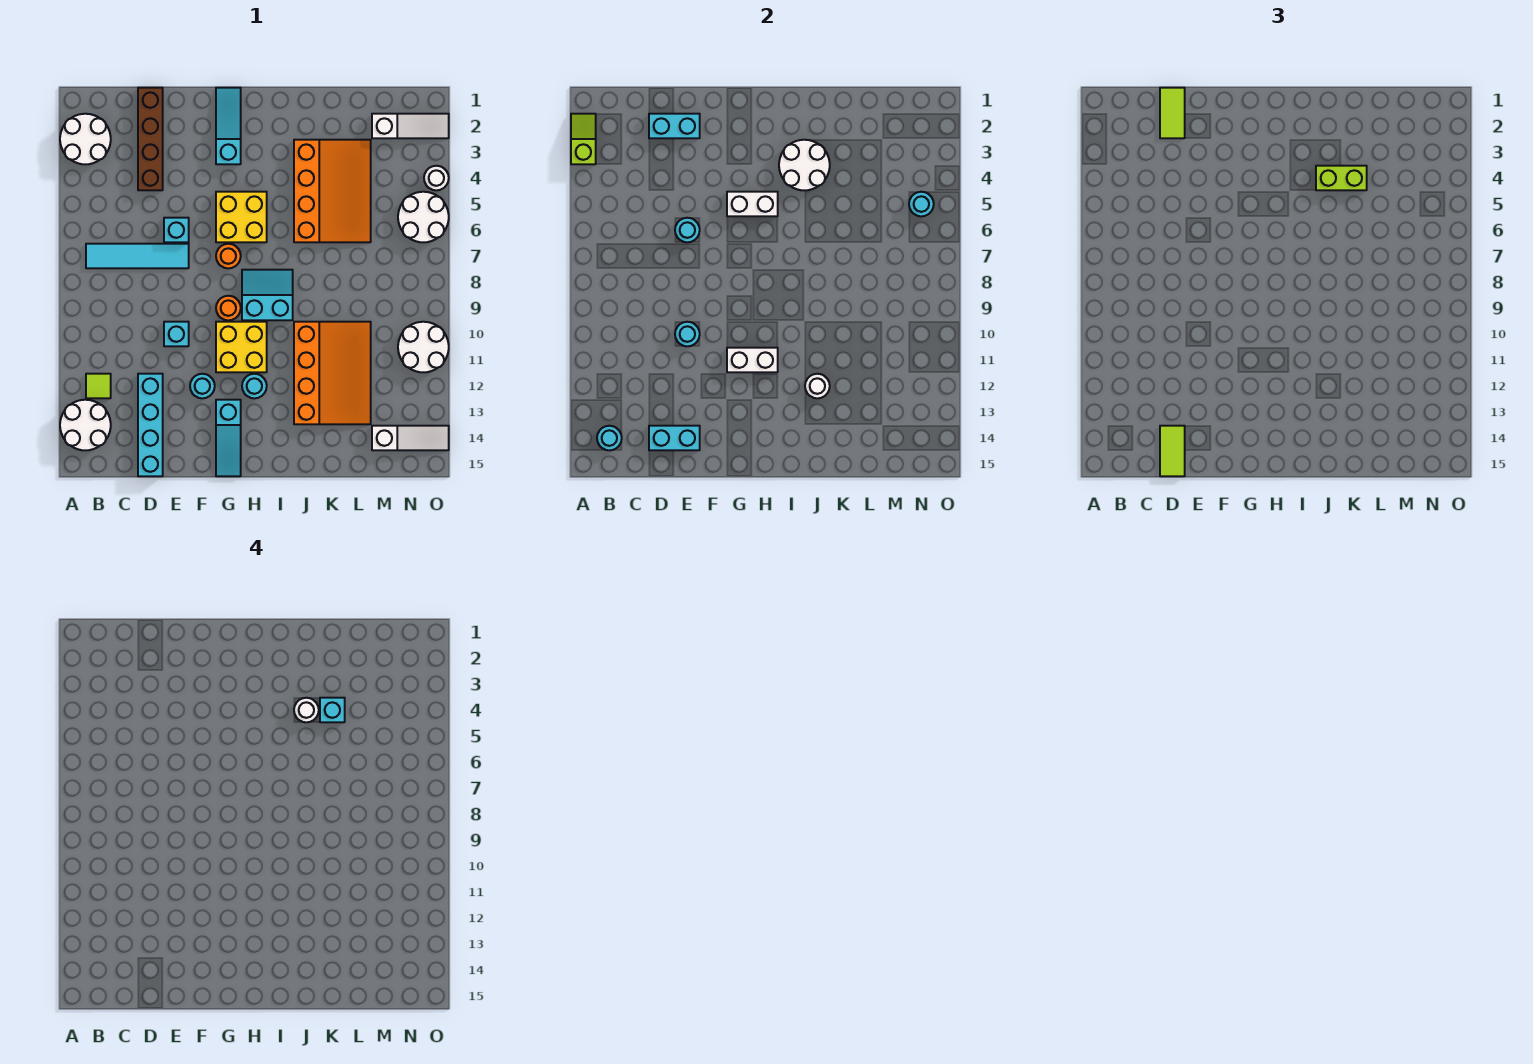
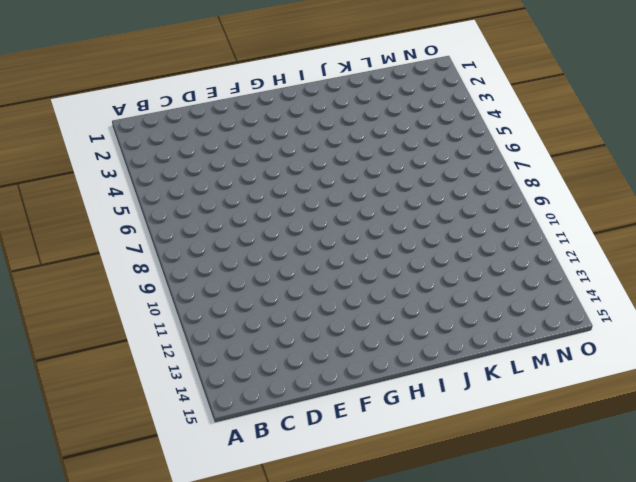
none -> white round brick A2:B3 level 1
none -> white round brick A13:B14 level 1
none -> cyan tile B7:E7 level 1
none -> lime tile B12 level 1

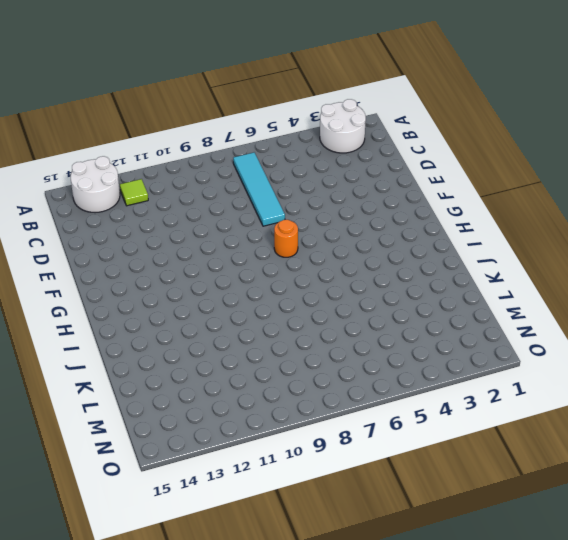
none -> brown brick D1:D4 level 1
none -> cyan brick D12:D15 level 1
none -> cyan brick E6 level 1
none -> cyan brick E10 level 1

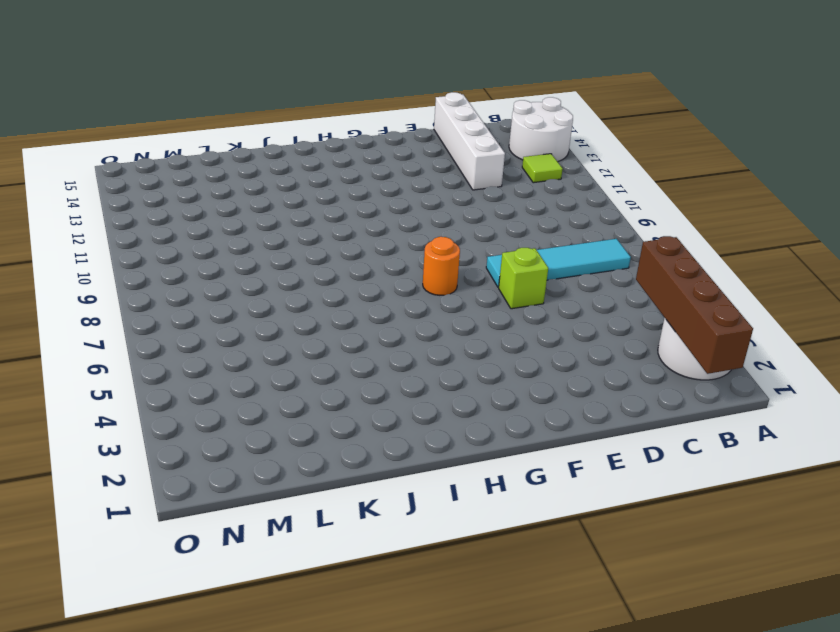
brown brick B1:B4 level 2 -> brown brick D1:D4 level 1
white brick D12:D15 level 1 -> cyan brick D12:D15 level 1
lime brick E6 level 1 -> cyan brick E6 level 1
none -> cyan brick E10 level 1
none -> cyan round brick F12 level 1
none -> cyan slope G1:G3 level 1 top 3
none -> yellow brick G5:H6 level 1

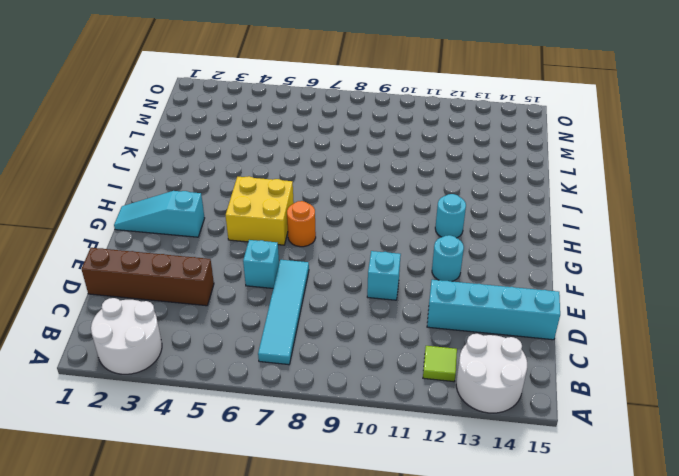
none -> orange round brick G9 level 1
none -> yellow brick G10:H11 level 1
none -> cyan slope G13:G15 level 1 top 13
none -> cyan slope H8:I9 level 1 top 9

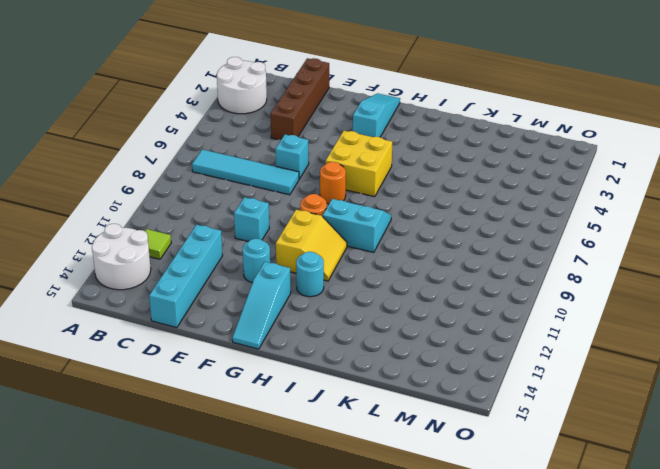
yellow slope G10:H11 level 1 top G -> yellow brick G10:H11 level 1
none -> orange slope J3:L6 level 1 top J
none -> orange slope J10:L13 level 1 top J
none -> white slope M2:O2 level 1 top M
none -> white slope M14:O14 level 1 top M

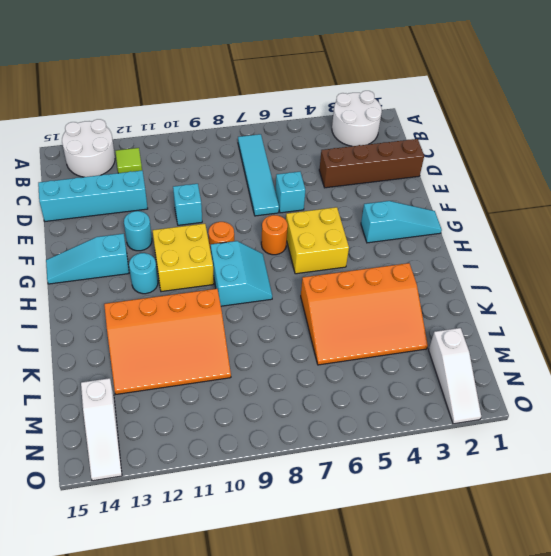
none -> white round brick N5:O6 level 1
none -> white round brick N10:O11 level 1
none -> white round brick O4 level 1
none -> lime slope A2:A3 level 2 top 3

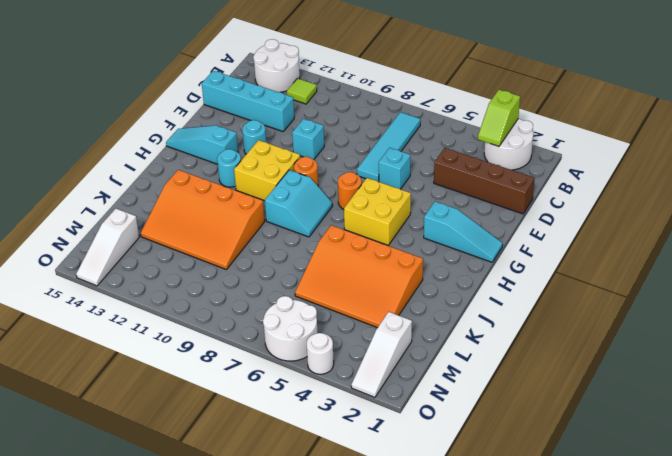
lime slope A3:B3 level 2 top A -> lime slope A2:A3 level 2 top 3
none -> white round brick N10:O11 level 1
none -> cyan round brick B14 level 2
none -> cyan brick D2:E2 level 2
none -> cyan brick D14:E14 level 2

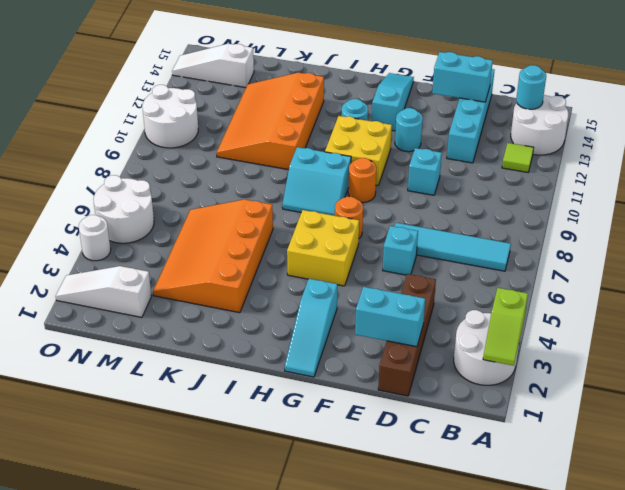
none -> cyan round brick E6 level 2
none -> cyan round brick E10 level 2
none -> white brick G5:H5 level 2
none -> white brick G11:H11 level 2

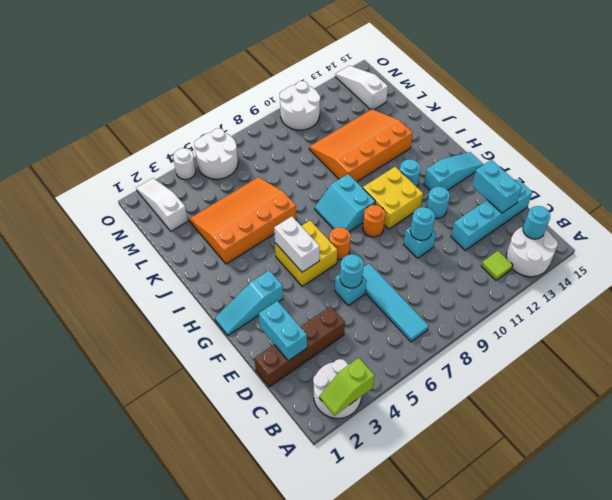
none -> white brick G11:H11 level 2
none -> white round brick I3:J4 level 2
none -> white round brick J12 level 2
none -> cyan round brick N5 level 2

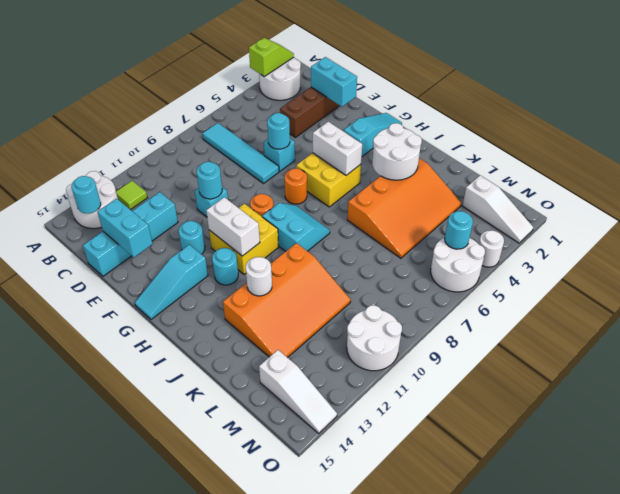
none -> lime tile D1:D2 level 3
none -> lime tile D14:D15 level 3
none -> lime brick J4:K4 level 3
none -> white round brick J4 level 4

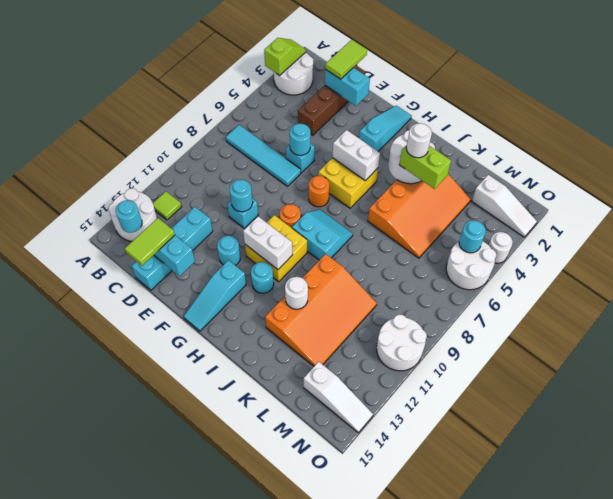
none -> cyan brick K4 level 4

